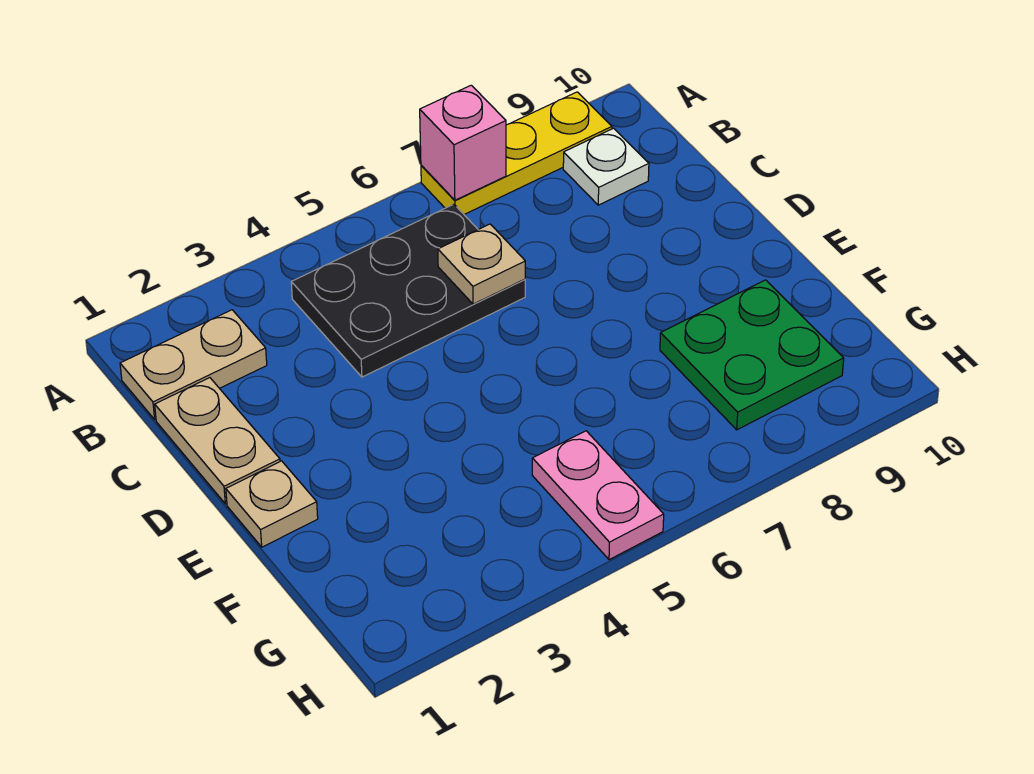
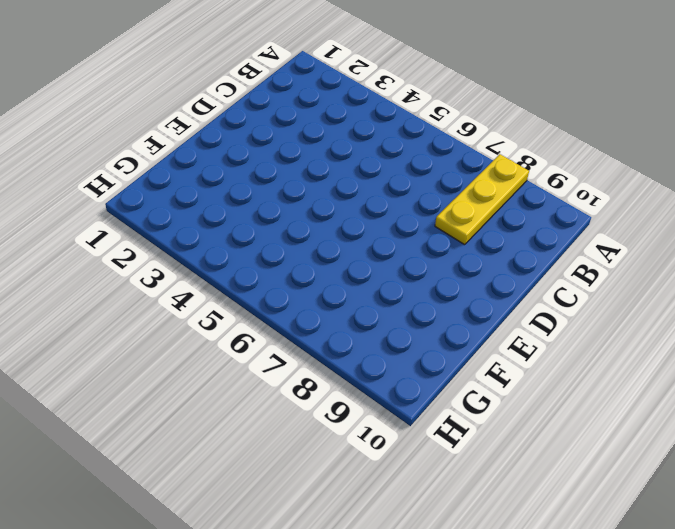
yellow plate A8:C8 level 1 -> yellow plate A7:A9 level 1
none -> tan plate B1:B2 level 1
none -> black plate B4:C6 level 1

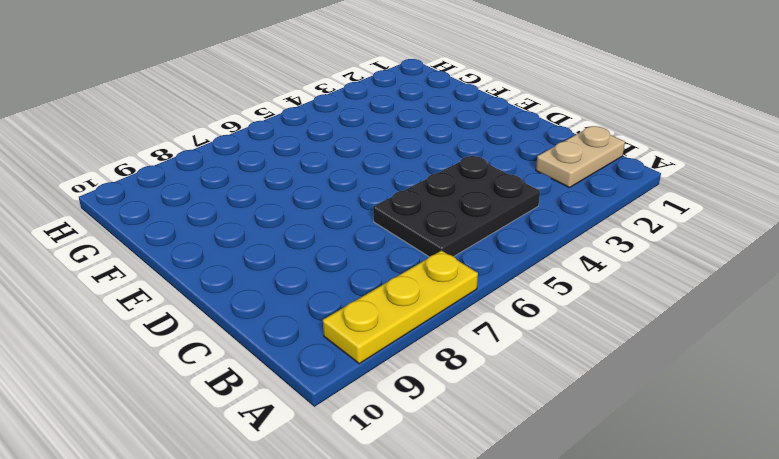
none -> white plate B9 level 1
none -> tan plate C1:D1 level 1

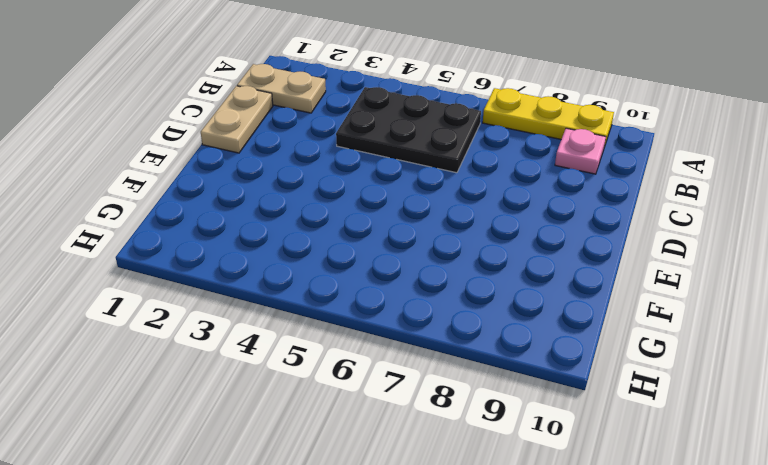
pink plate B9 level 1 -> white plate B9 level 1
none -> tan plate E1 level 1
none -> green plate F8:G9 level 1

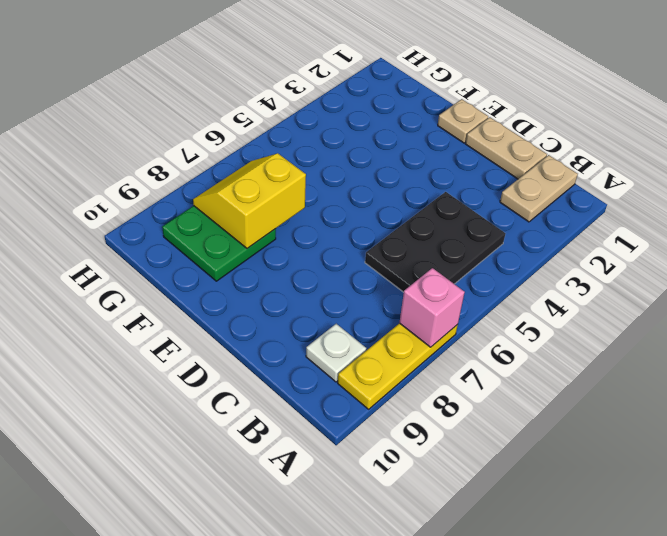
yellow slope F7:G8 level 2 top F -> none
none -> pink plate G5:H5 level 1
none -> tan plate C6 level 2

